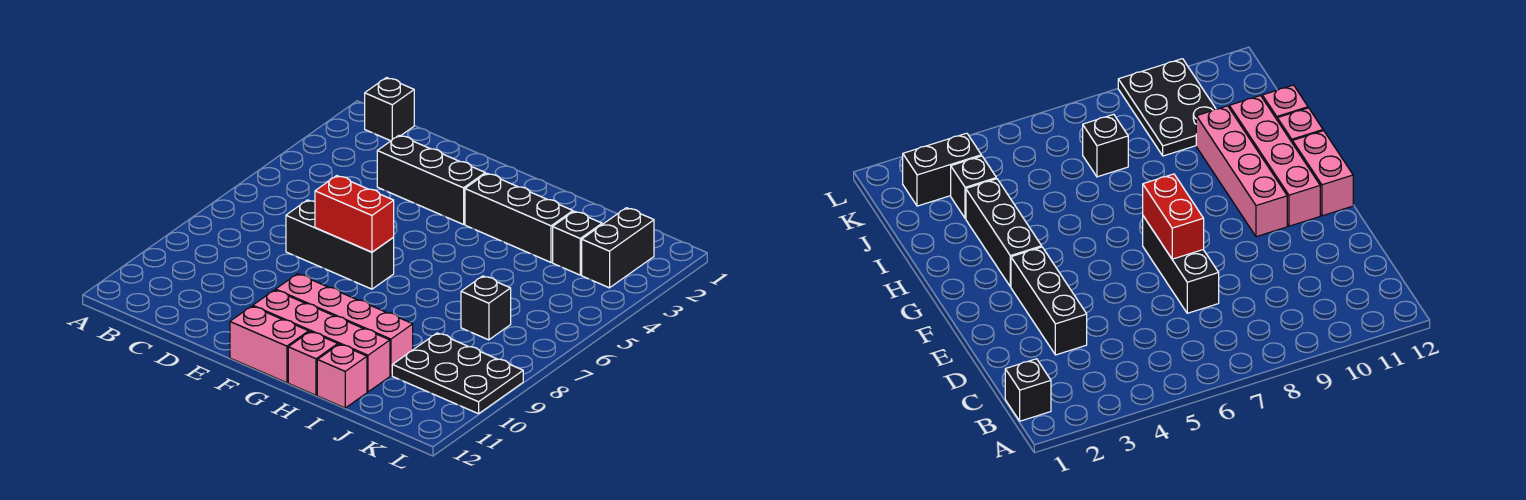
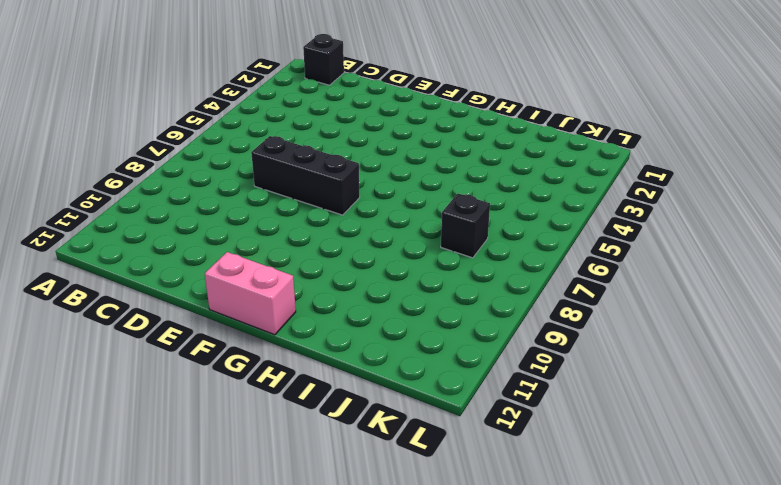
none -> black brick D3:F3 level 1
none -> pink brick F10:I10 level 1
none -> pink brick F11:I11 level 1

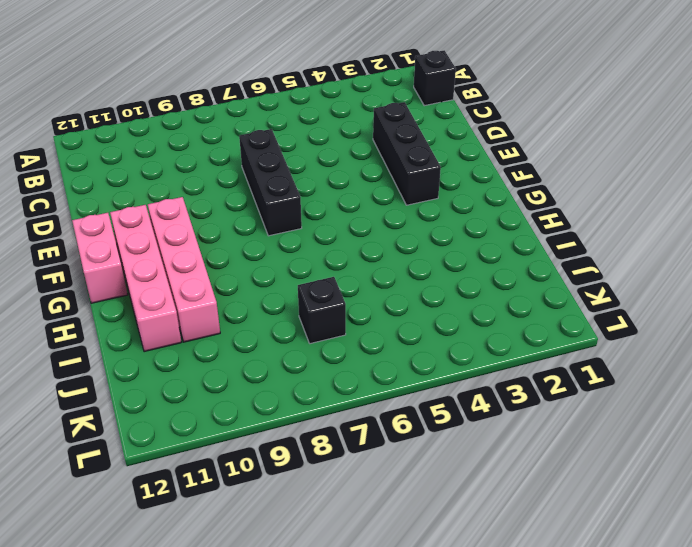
none -> black brick G3:I3 level 1
none -> pink brick H12 level 1
none -> pink brick I12 level 1

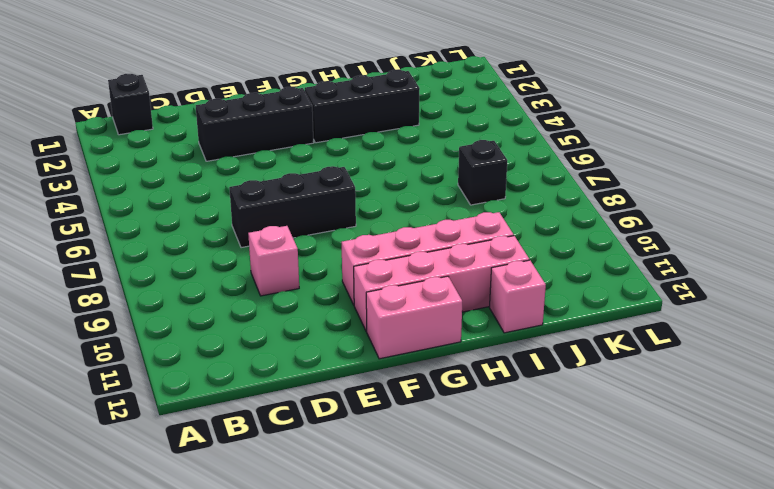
pink brick D9 level 1 -> pink brick H12 level 1
none -> black brick J3 level 1
none -> black plate J9:L10 level 1
none -> black brick K2:K3 level 1

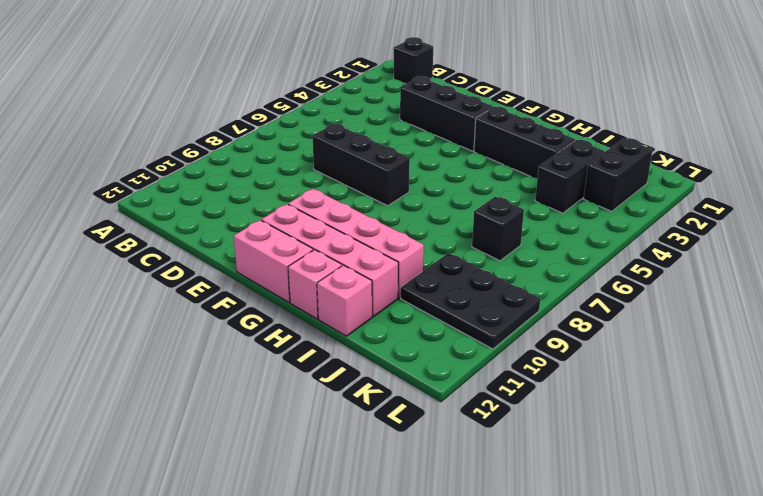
black brick J3:J4 level 1 -> black brick J3 level 1
none -> red brick E7:F7 level 2

